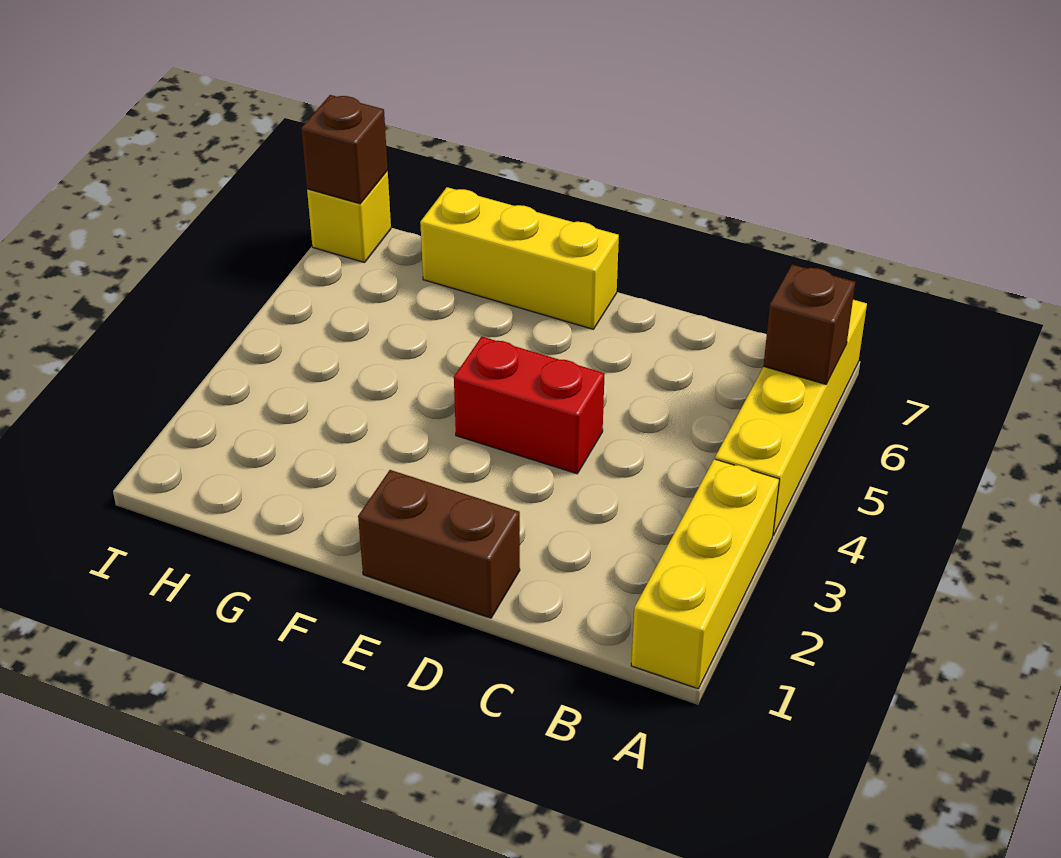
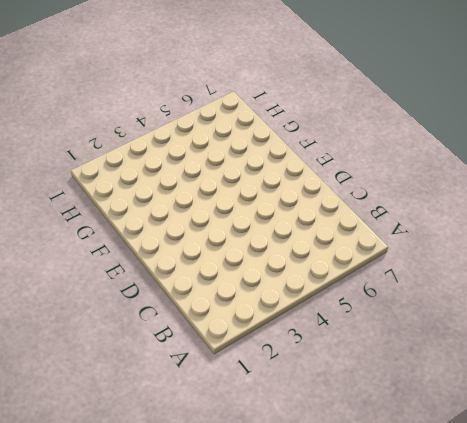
none -> yellow brick A1:A3 level 1
none -> yellow brick A4:A7 level 1

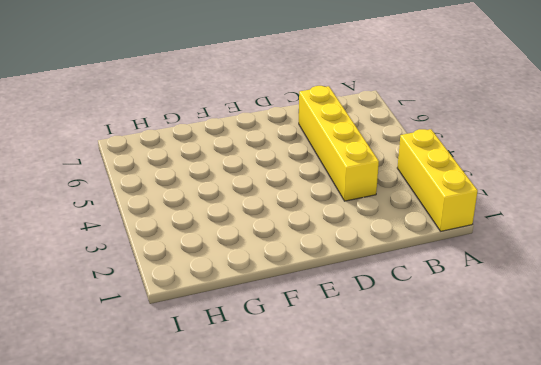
yellow brick C3:C6 level 1 -> yellow brick A4:A7 level 1
none -> brown brick D1:E1 level 1
none -> red brick D4:E4 level 1

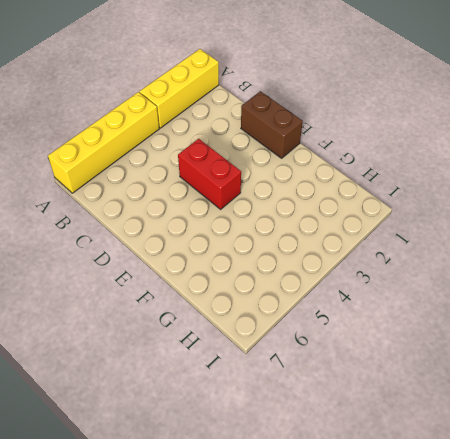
none -> yellow brick E7:G7 level 1
none -> yellow brick I7 level 1

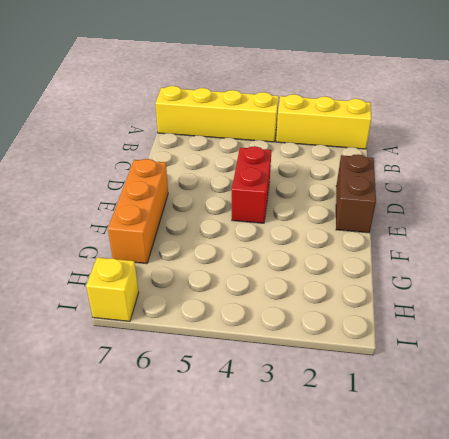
orange brick E7:G7 level 1 -> yellow brick E7:G7 level 1
none -> brown brick A6 level 2
none -> brown brick I7 level 2

